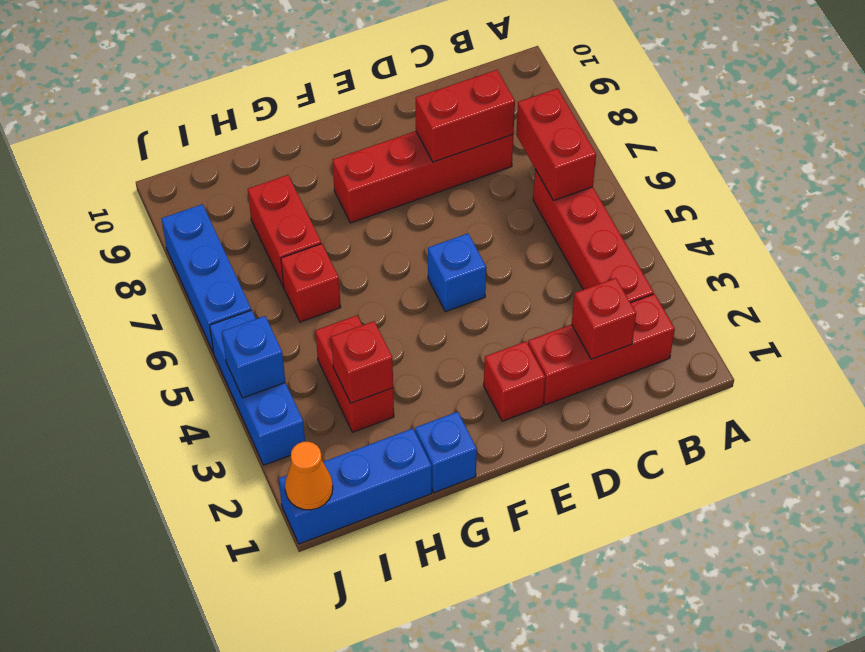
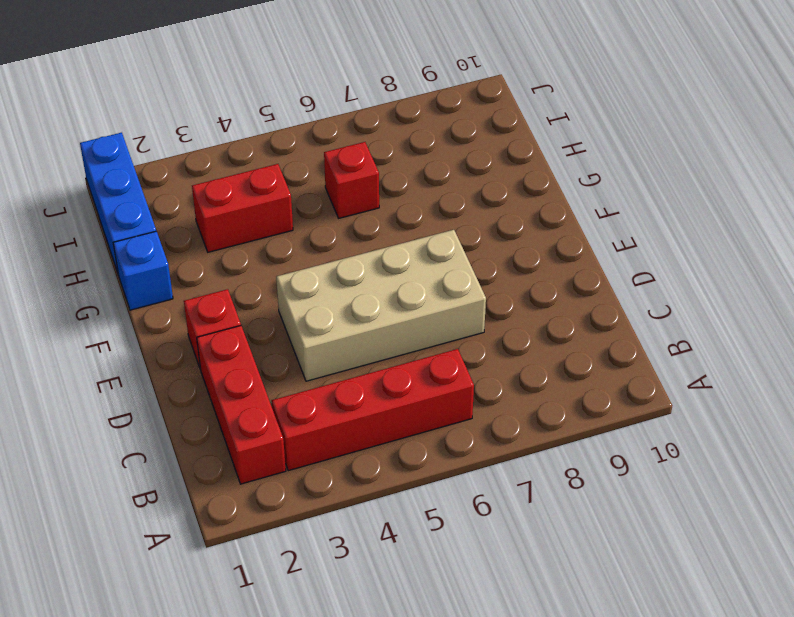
tan brick D4:E7 level 1 -> blue brick E5 level 1
none -> red brick C8:F8 level 1
none -> red brick H7:H8 level 1
none -> blue brick J3:J5 level 1

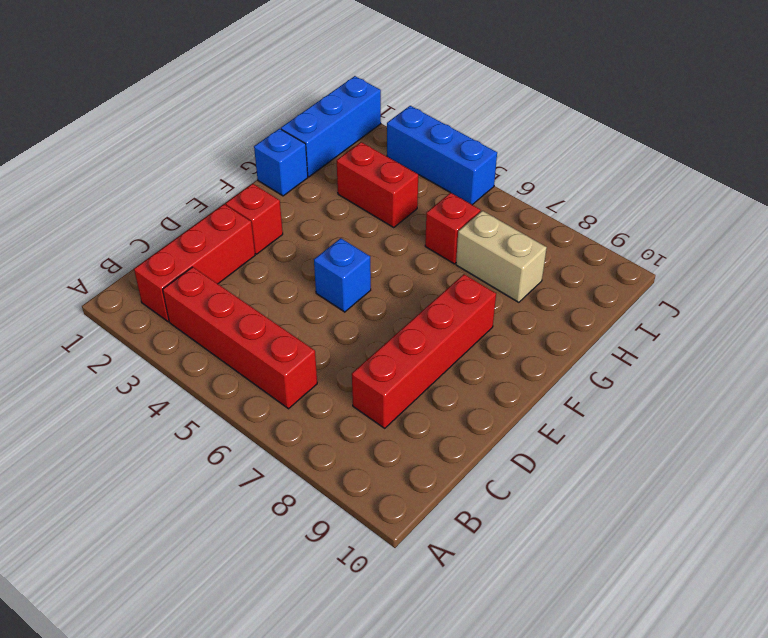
tan brick H7:H8 level 1 -> red brick H7:H8 level 1
none -> blue brick J6:J8 level 1
none -> red brick B6:B7 level 2
none -> red brick C2 level 2

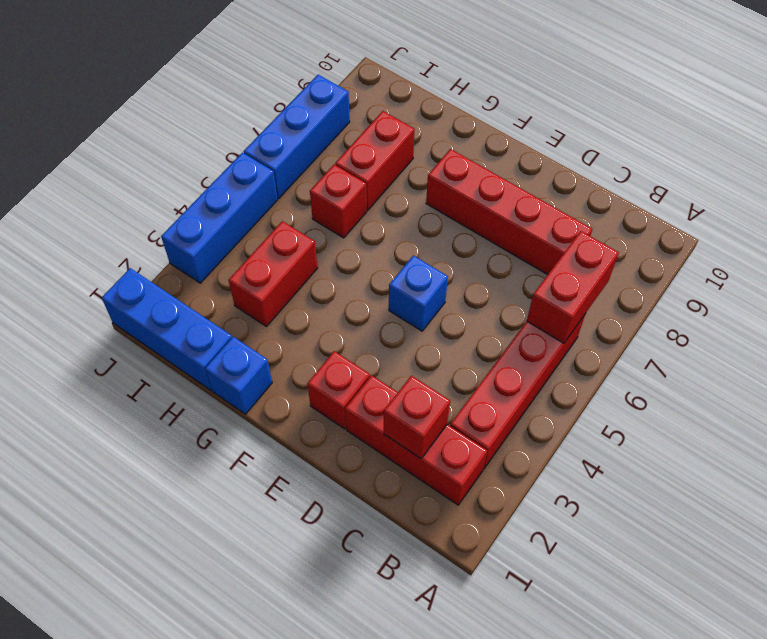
none -> red brick C8:D8 level 2
none -> red brick H3 level 2
none -> orange cone J1 level 2

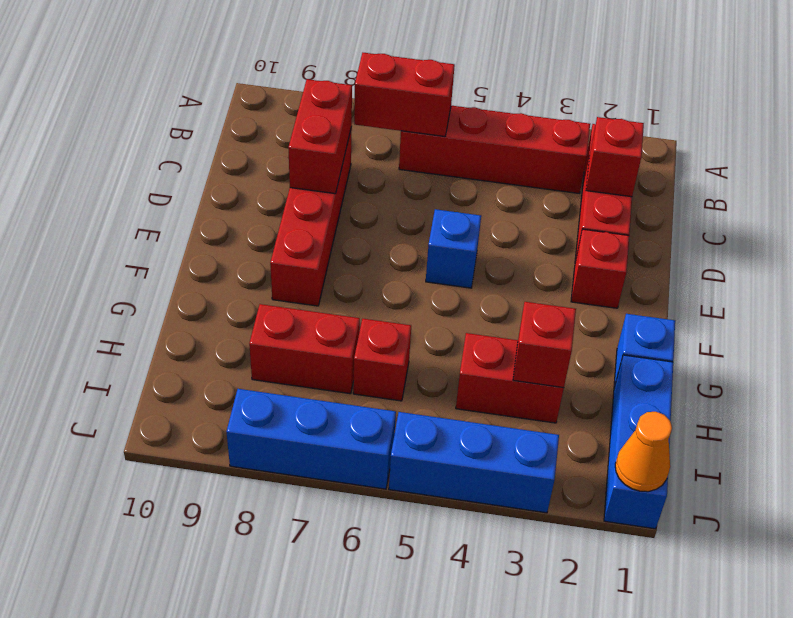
none -> blue brick J4 level 2

